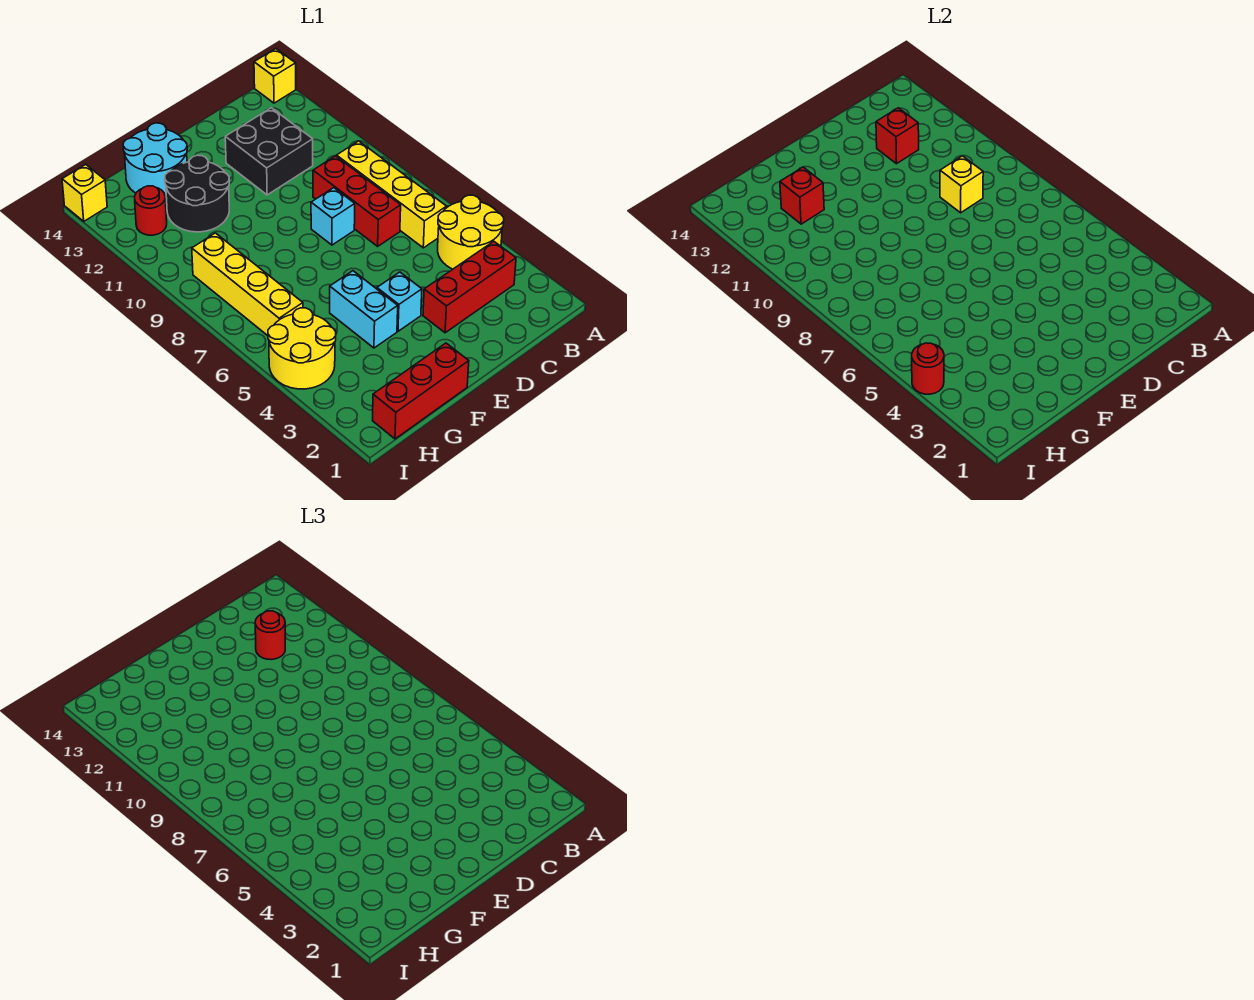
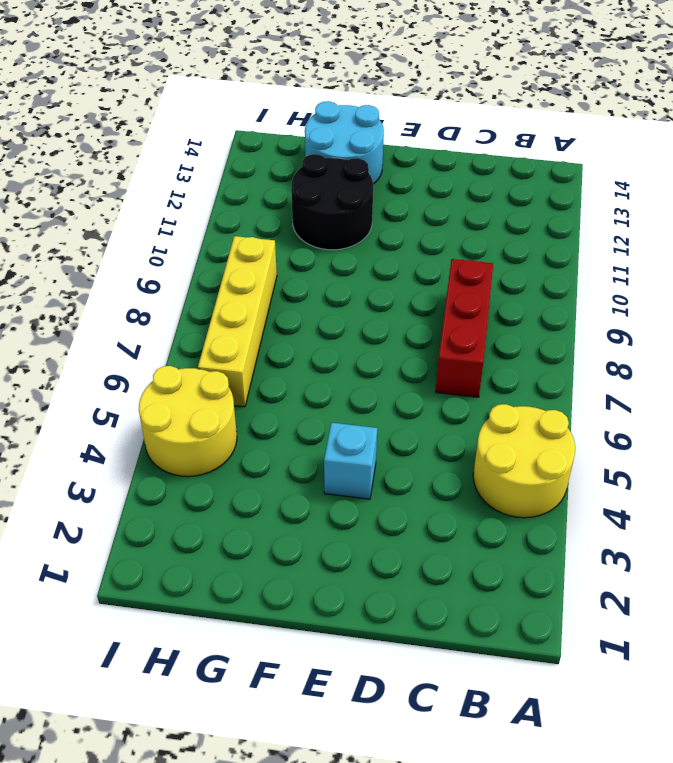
none -> yellow brick A14 level 1
none -> red brick B3:D3 level 1
none -> yellow brick B6:B9 level 1

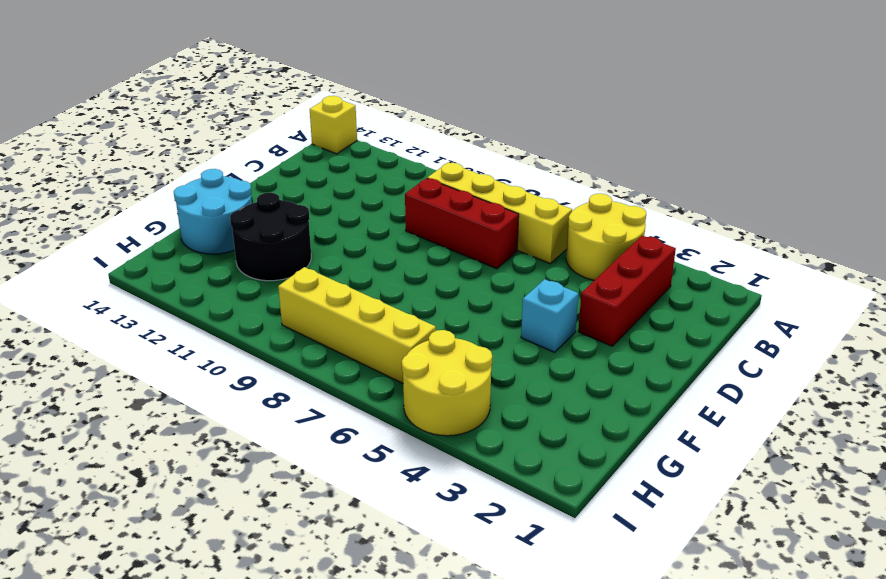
none -> black brick C11:D12 level 1
none -> cyan brick D8 level 1
none -> red brick F1:H1 level 1

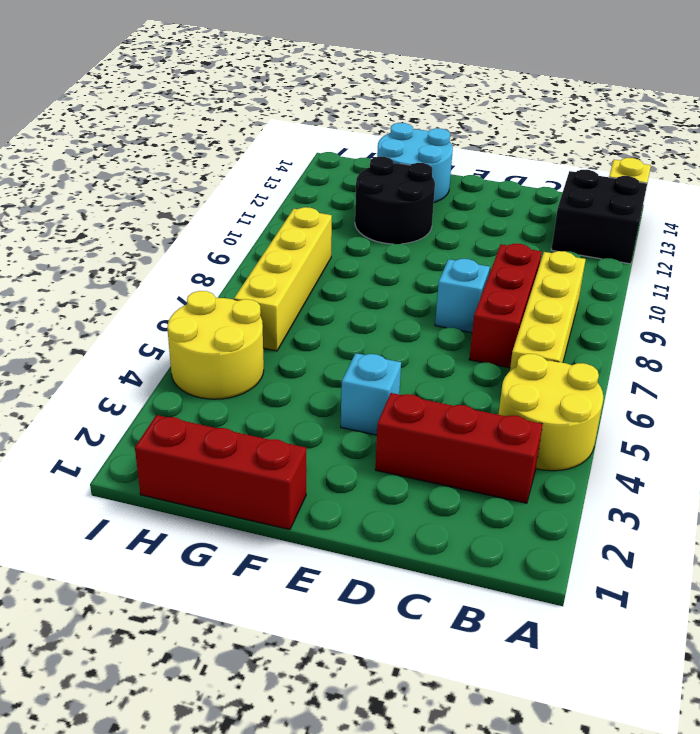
black brick A12:B13 level 1 -> black brick C11:D12 level 1
none -> cyan brick F4:F5 level 1
none -> red round brick H12 level 1
none -> yellow brick I14 level 1

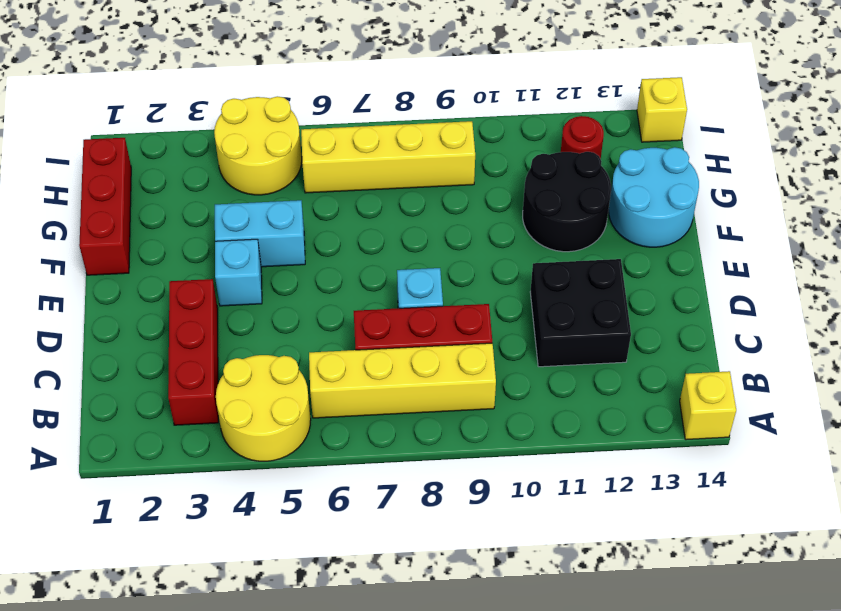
none -> yellow brick C9 level 2
none -> red brick C12 level 2
none -> red brick G12 level 2

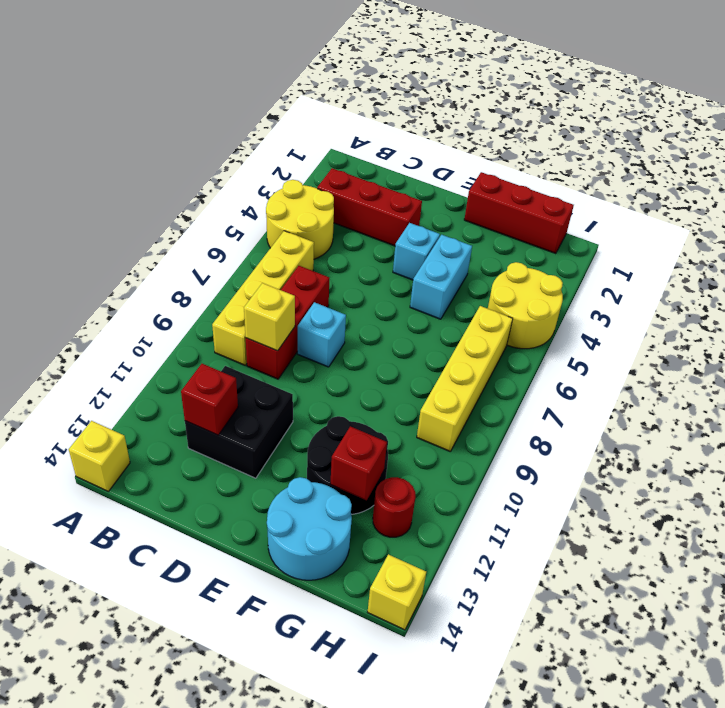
none -> red round brick I4 level 2
none -> red round brick C12 level 3

